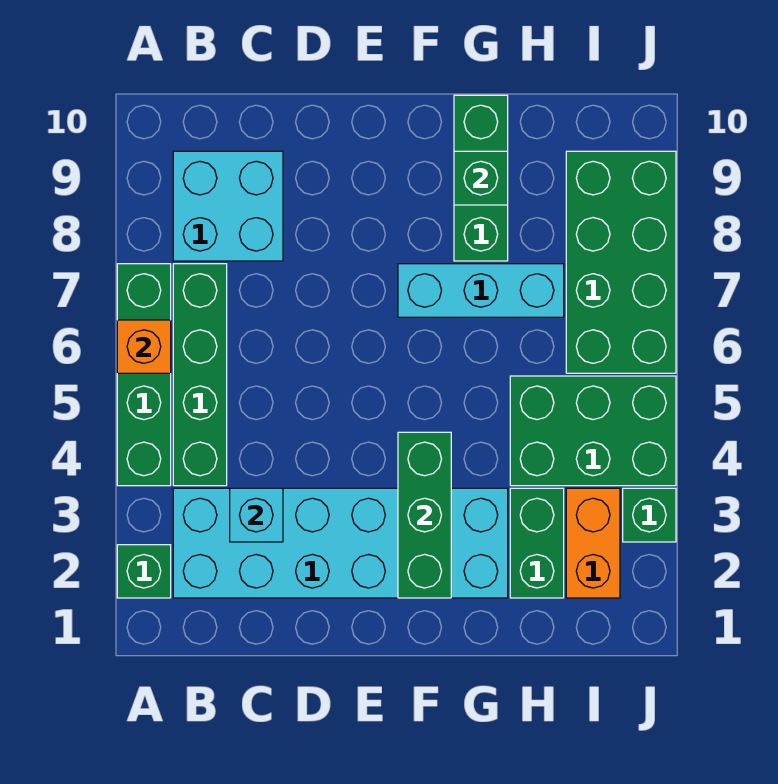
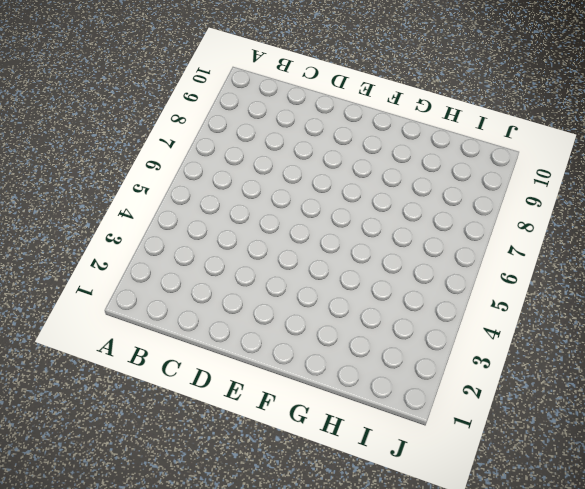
none -> green brick A2 level 1
none -> green brick A4:A7 level 1
none -> cyan brick B2:G3 level 1

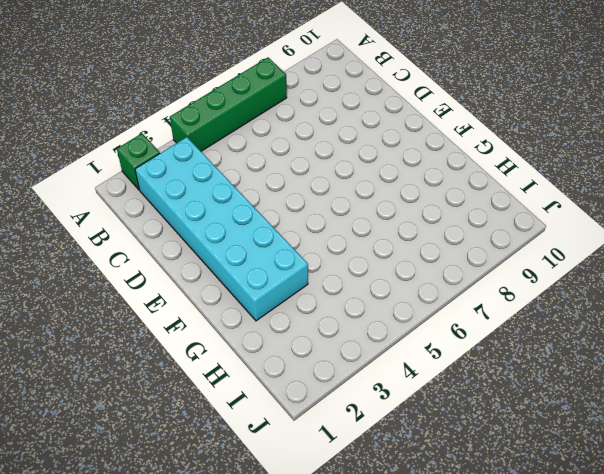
none -> green brick B4:B7 level 1
none -> cyan brick B8:C9 level 1
none -> cyan brick F7:H7 level 1

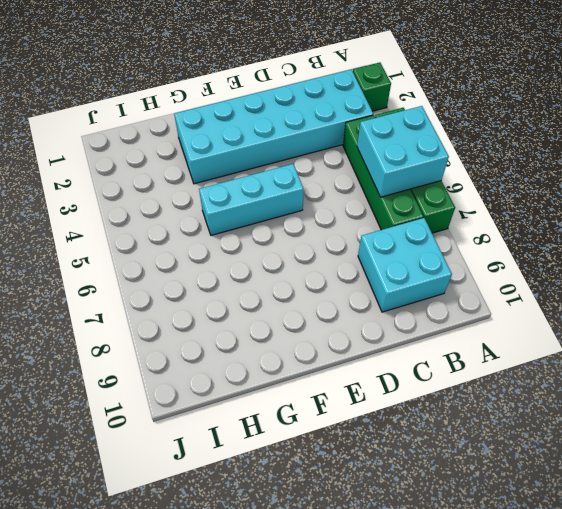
cyan brick A5:B6 level 2 -> orange brick A6 level 2
cyan brick E5:G5 level 1 -> cyan brick F7:H7 level 1
none -> green brick G8:G10 level 1
none -> green brick H2:H3 level 1
none -> green brick H4:J5 level 1

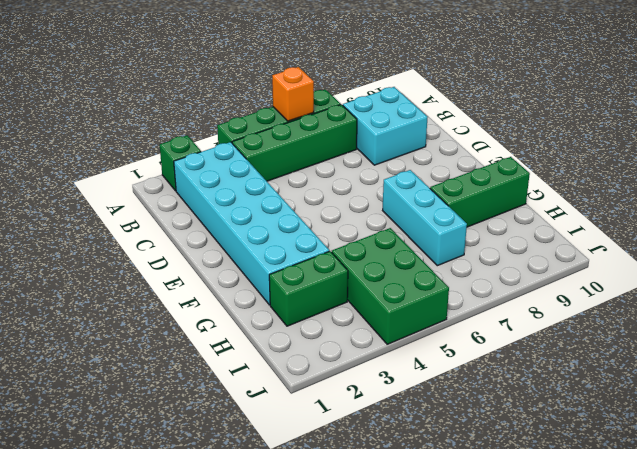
none -> orange brick I2:I3 level 1
none -> green brick I6:J9 level 1
none -> green brick J3 level 1

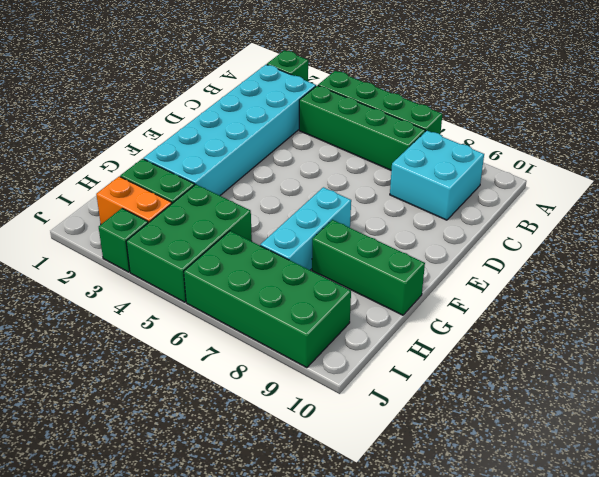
none -> orange brick A6 level 2
none -> cyan brick C3 level 2
none -> green brick F2:F4 level 2

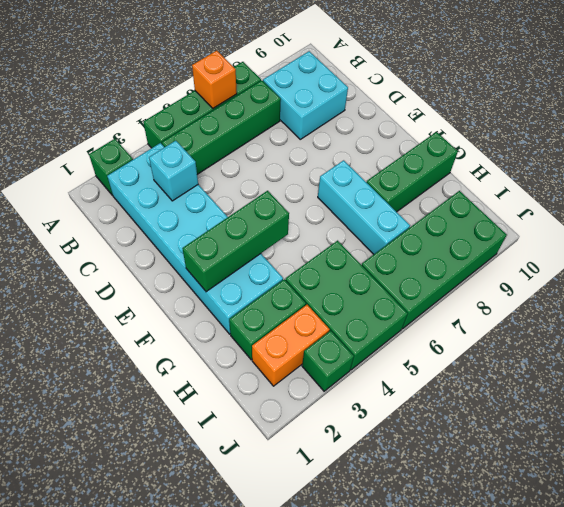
none -> green brick G9 level 2

